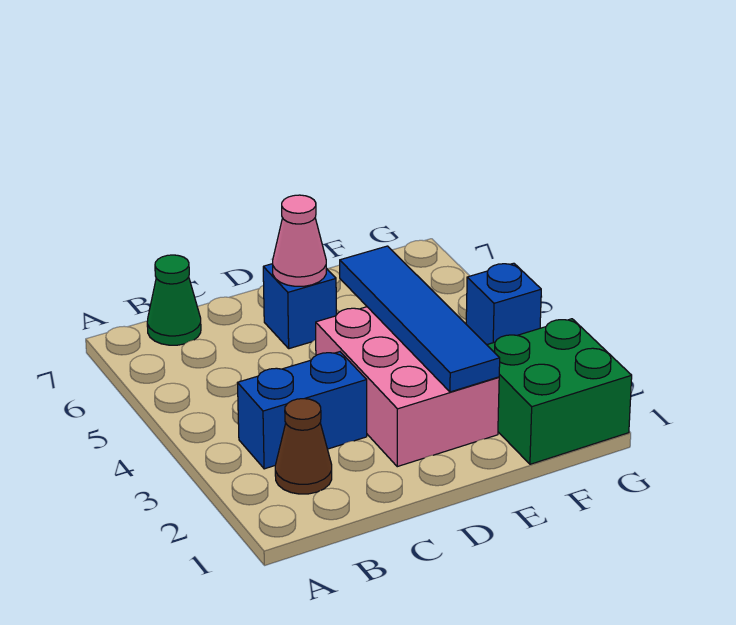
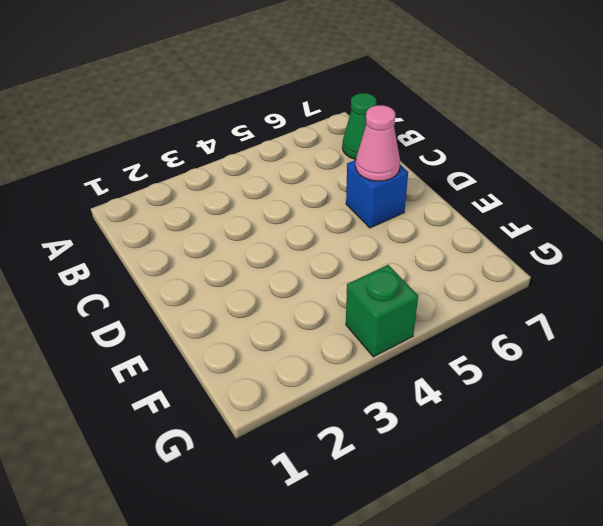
green brick G4 level 1 -> blue brick G4 level 1
none -> brown cone B2 level 1
none -> blue brick B3:C3 level 1

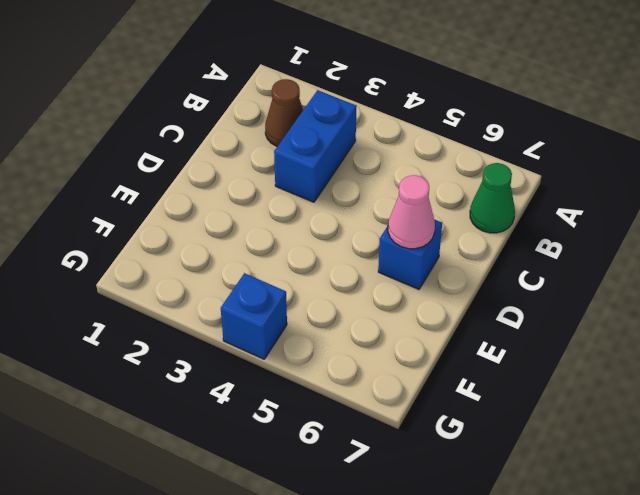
none -> pink brick D2:E4 level 1
none -> green brick F1:G2 level 1

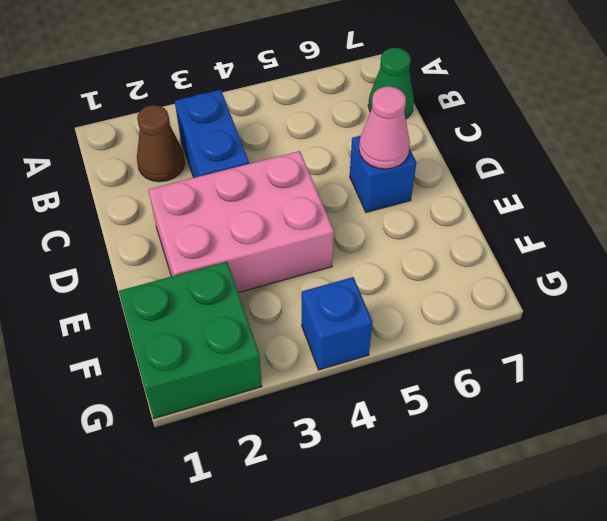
none -> blue tile E2:E5 level 2

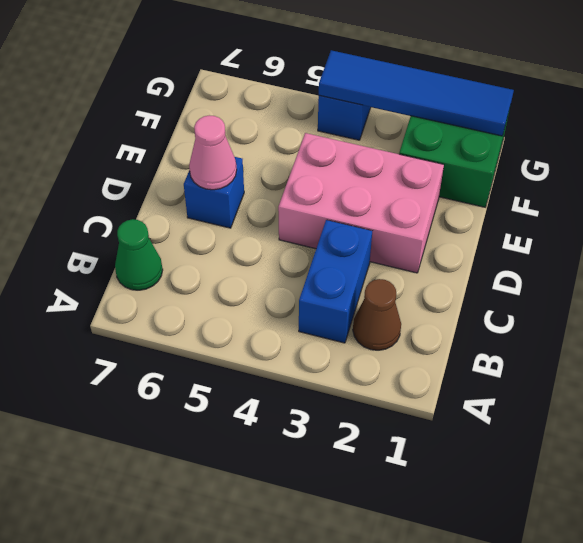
blue tile G1:G4 level 2 -> blue tile E2:E5 level 2

